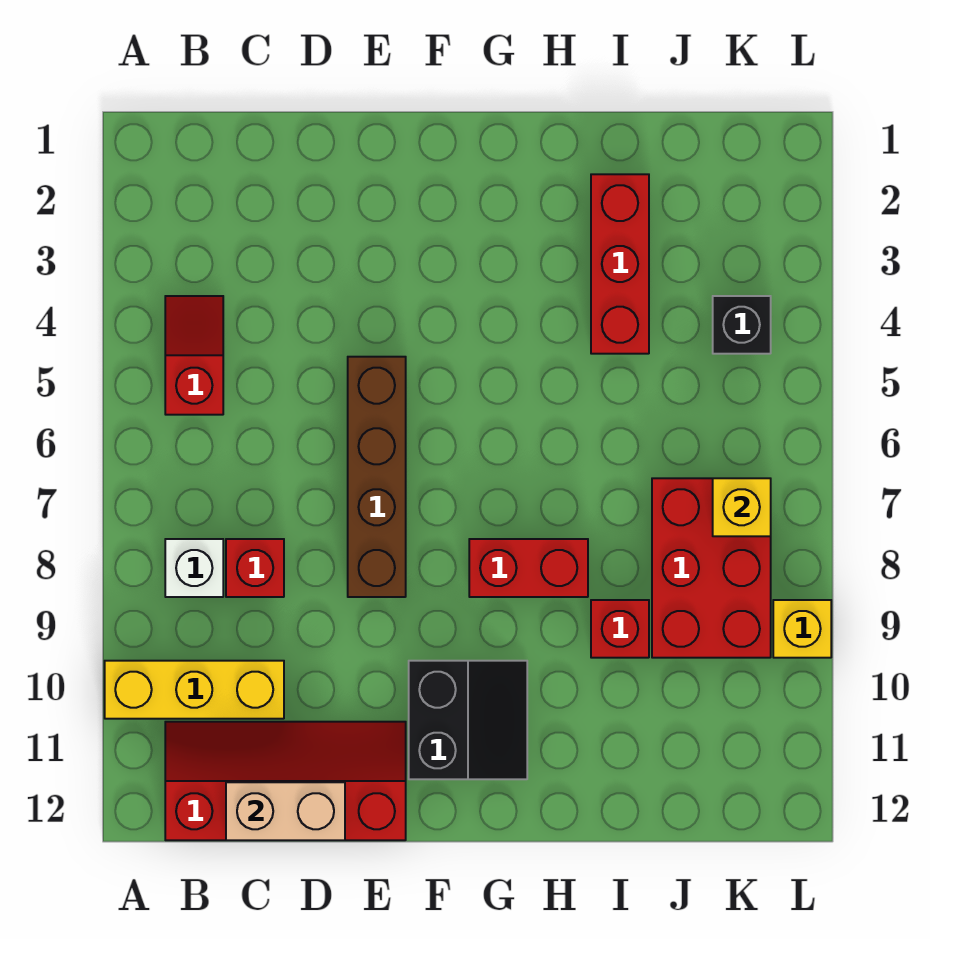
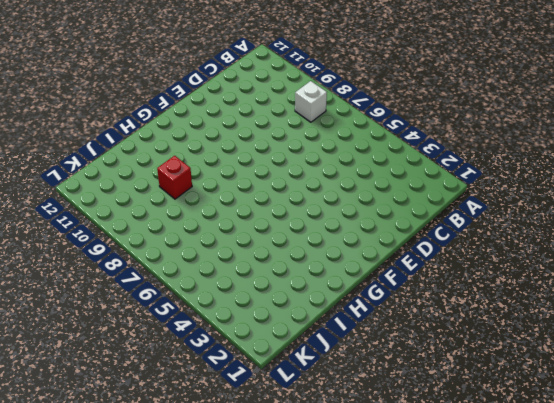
none -> yellow brick A10:C10 level 1
none -> red slope B4:B5 level 1 top 5
none -> red slope B11:E12 level 1 top 12

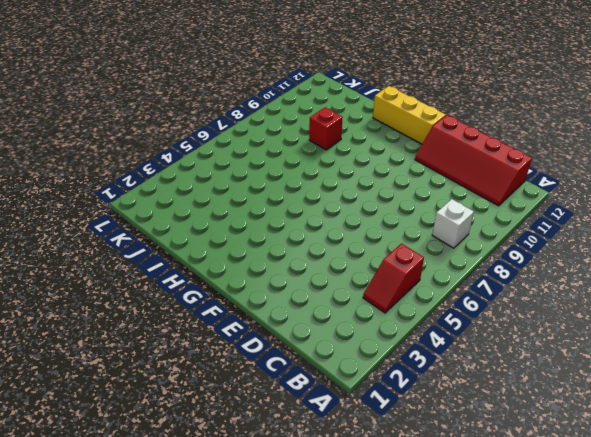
yellow brick F12:H12 level 1 -> yellow brick A10:C10 level 1
none -> red brick C8 level 1
none -> brown brick E5:E8 level 1
none -> black slope F10:G11 level 1 top F

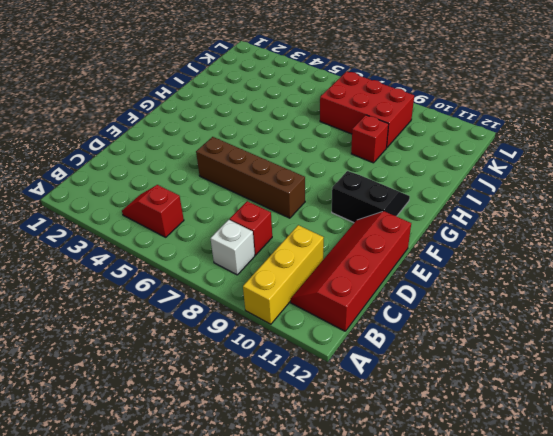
none -> red brick G8:H8 level 1
none -> red brick I2:I4 level 1
none -> black brick K4 level 1

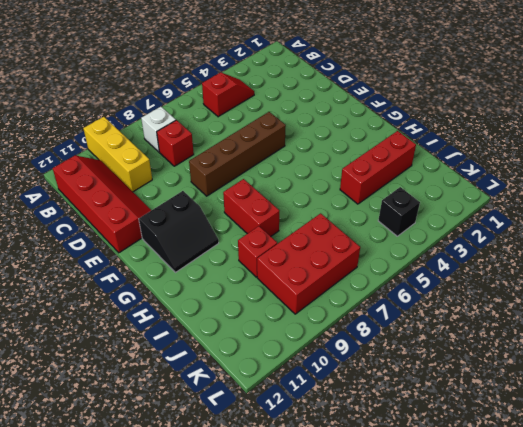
none -> yellow brick L9 level 1
none -> tan brick C12:D12 level 2
none -> yellow brick K7 level 2

